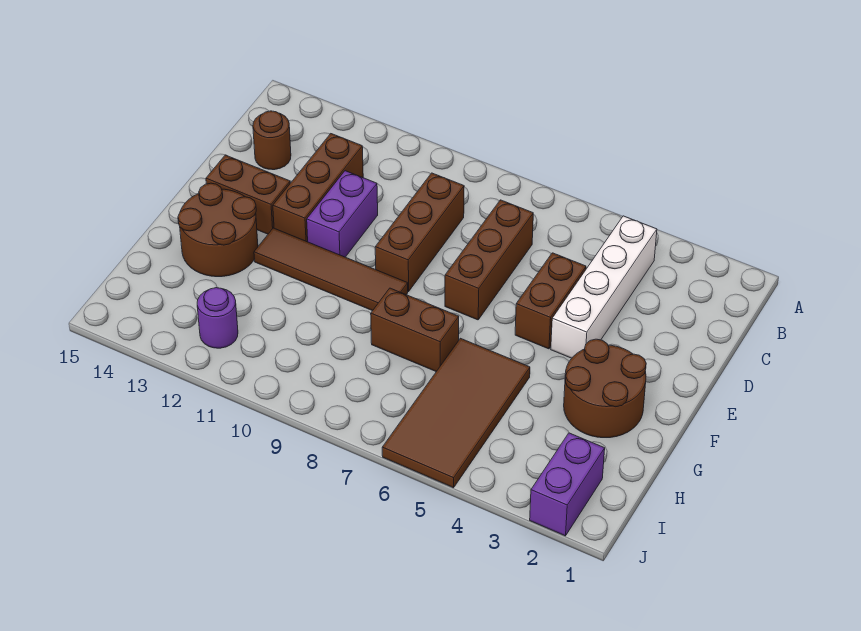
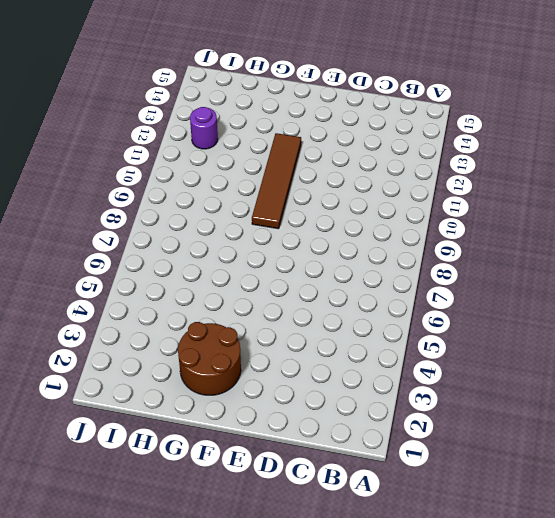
none -> white brick B4:E4 level 1
none -> brown brick C7:E7 level 1
none -> brown brick C9:E9 level 1

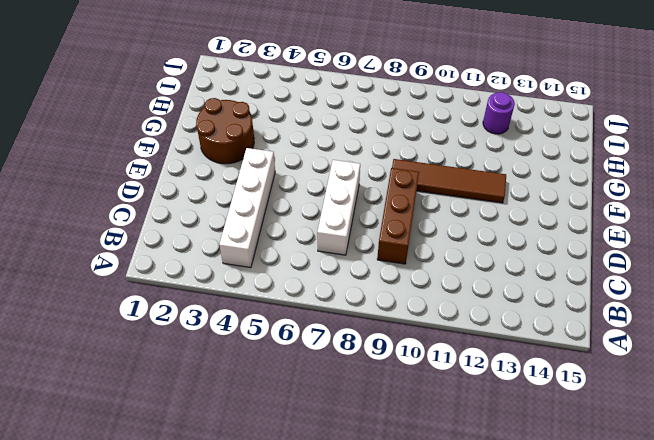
white brick C7:E7 level 1 -> brown brick C7:E7 level 1
none -> brown brick C12:E12 level 1
none -> brown round brick C14 level 1
none -> brown brick D5:E5 level 1

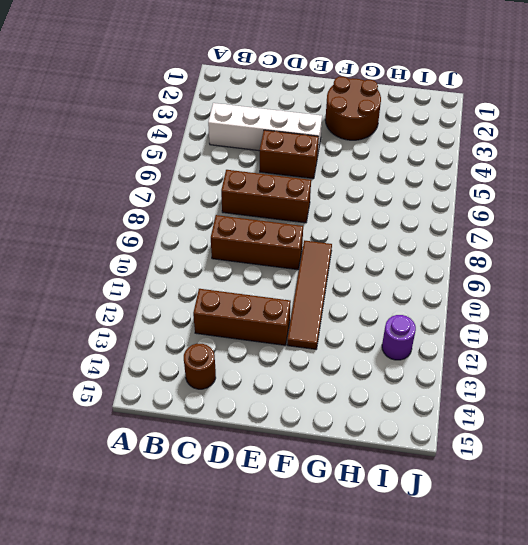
none -> purple brick D11:E11 level 1
none -> brown brick E13:E14 level 1
none -> brown round brick F13:G14 level 1

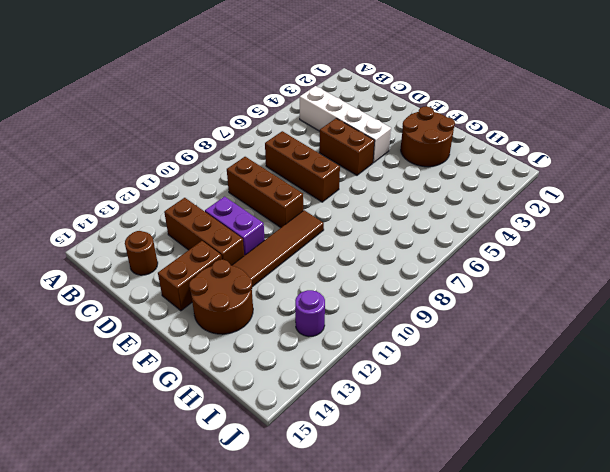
none -> brown tile G5:J6 level 1
none -> brown brick G7:G8 level 1
none -> purple brick I2:J2 level 1

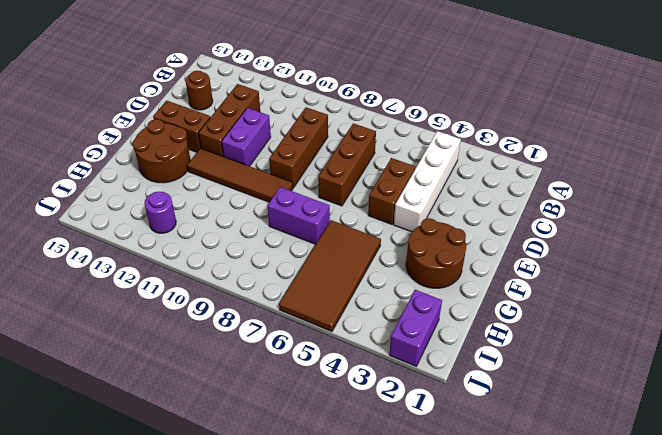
purple brick G7:G8 level 1 -> brown brick G7:G8 level 1

